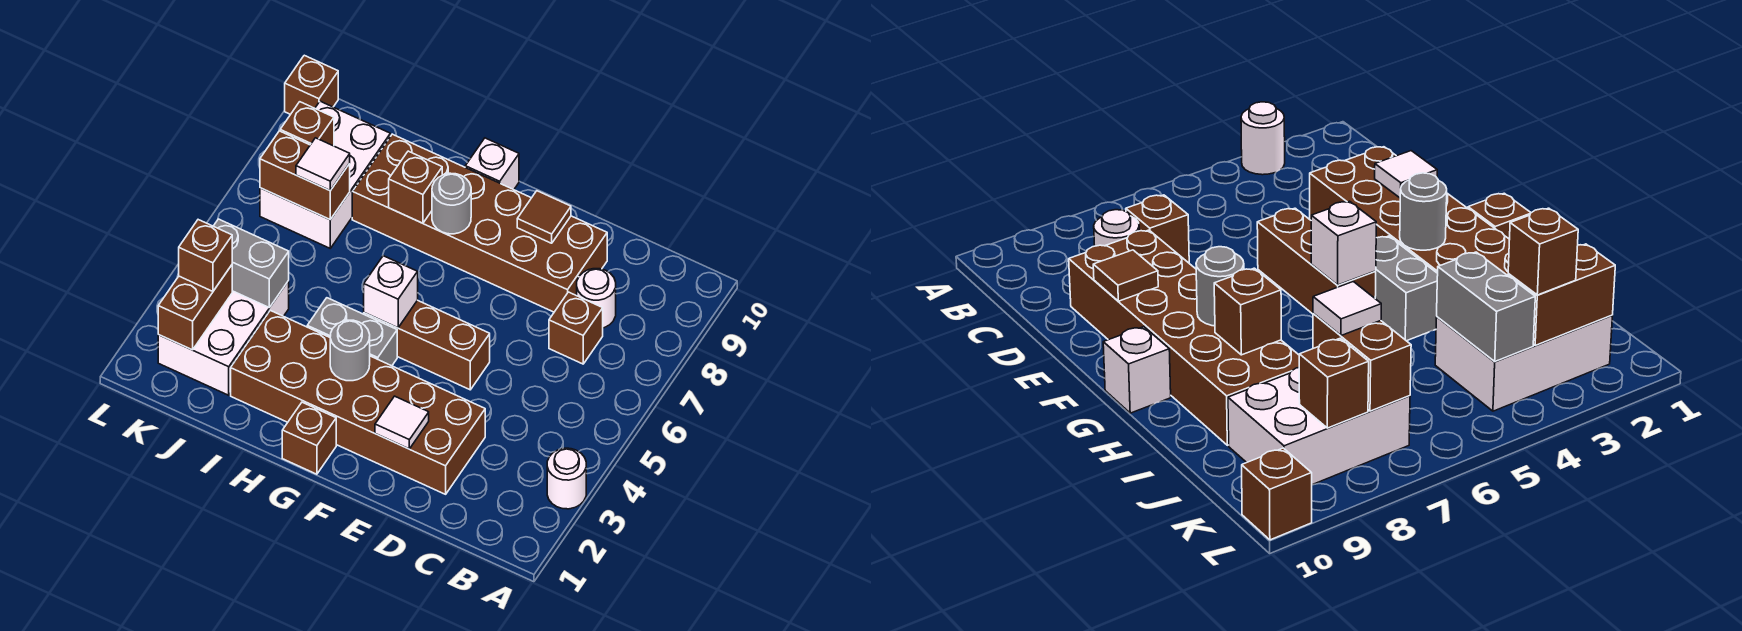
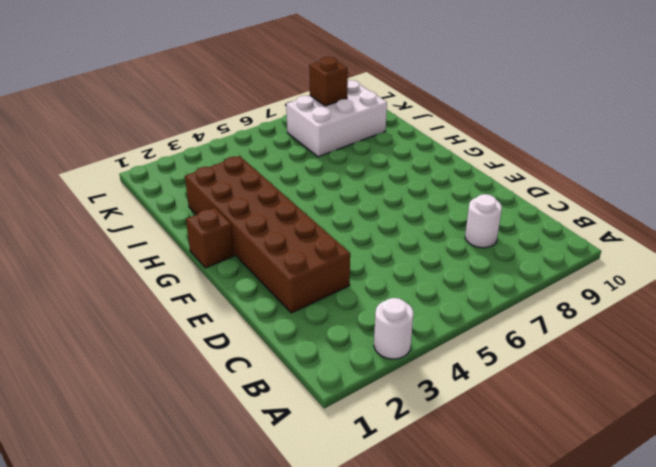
none -> brown brick C7 level 1
none -> brown brick D8:I9 level 1
none -> brown brick E5:G5 level 1

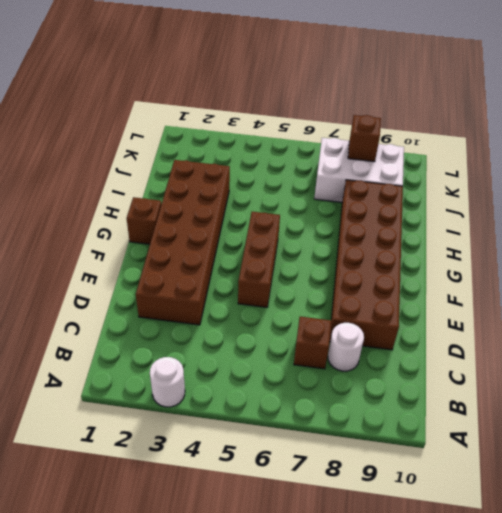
none -> grey brick G4:H4 level 1
none -> white brick G10 level 1
none -> white brick J2:K4 level 1

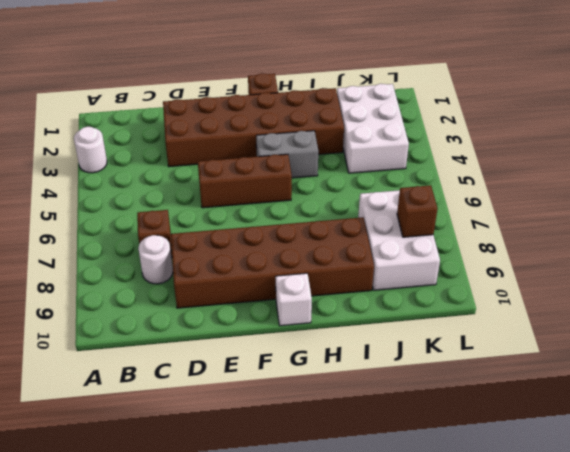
none -> brown brick L10 level 1
none -> white tile E2 level 2
none -> brown tile E9 level 2

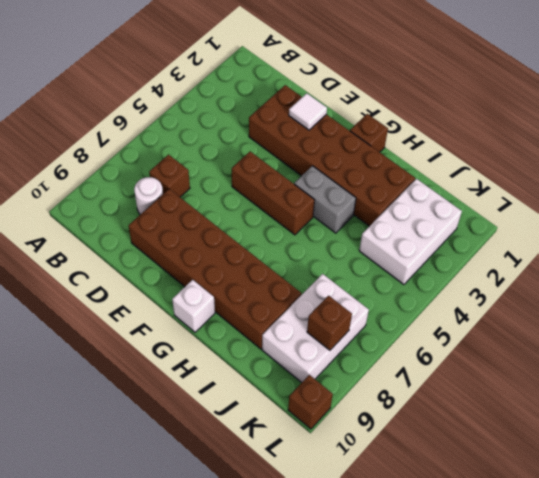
none -> white round brick A3 level 1
none -> brown tile E9 level 2
none -> grey round brick G3 level 2

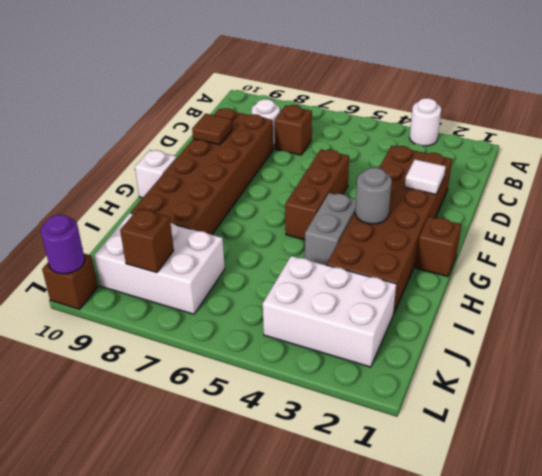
purple round brick L10 level 2 -> none
none -> white brick G5 level 2
none -> grey round brick G8 level 2
none -> brown brick H8 level 2

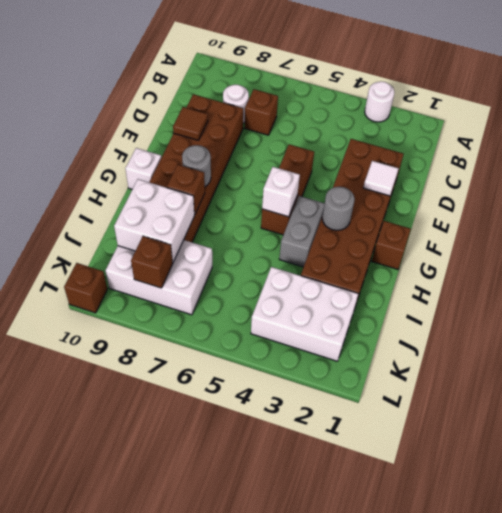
white brick I8:J9 level 2 -> none
none -> grey brick J4:K4 level 2
none -> brown brick J7:K7 level 2
none -> brown brick K2:K3 level 2

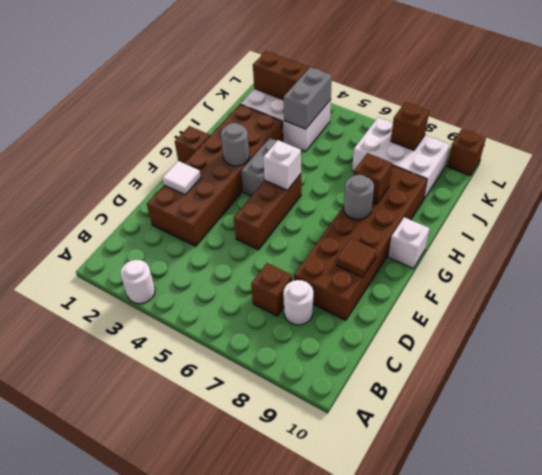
none -> brown brick J7:K7 level 2
none -> white tile J7 level 3
none -> brown brick K3 level 3

